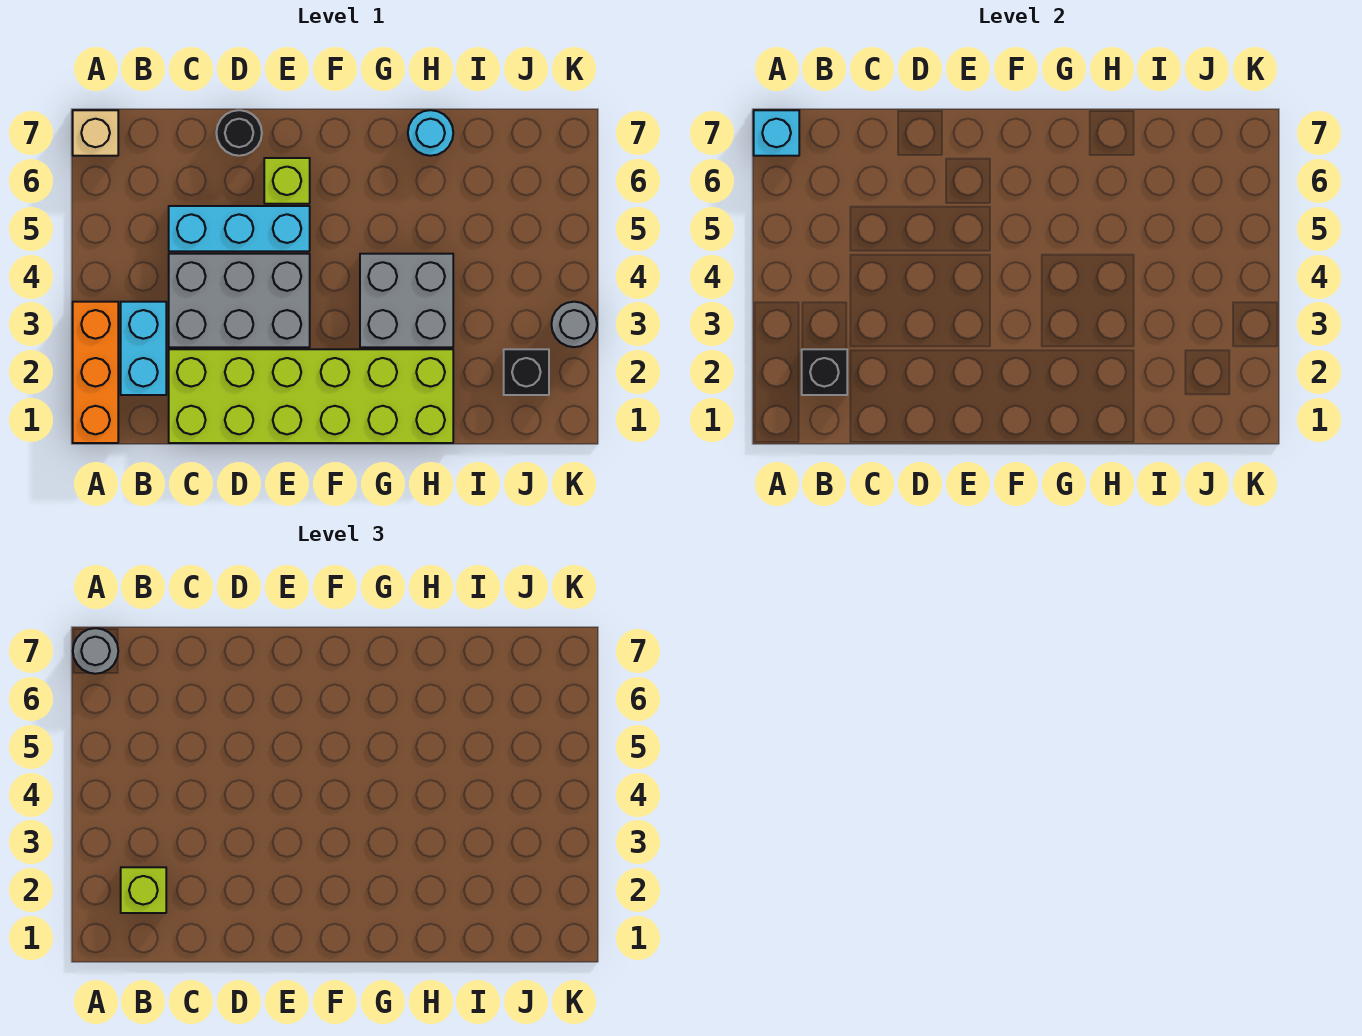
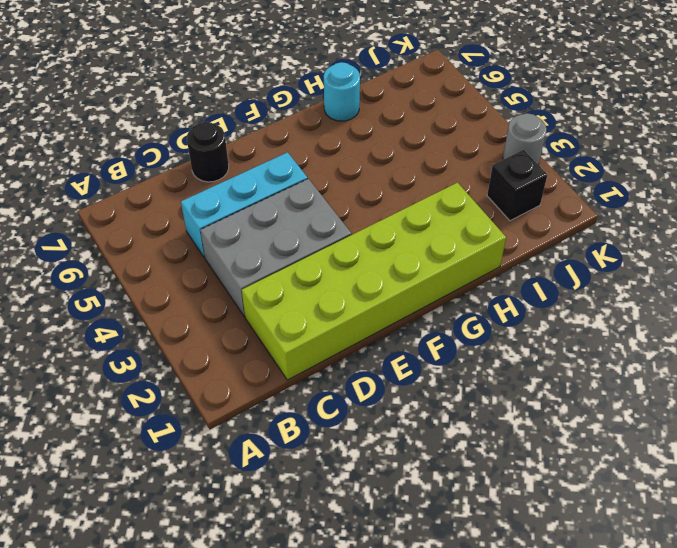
none -> orange brick A1:A3 level 1
none -> tan brick A7 level 1
none -> cyan brick B2:B3 level 1

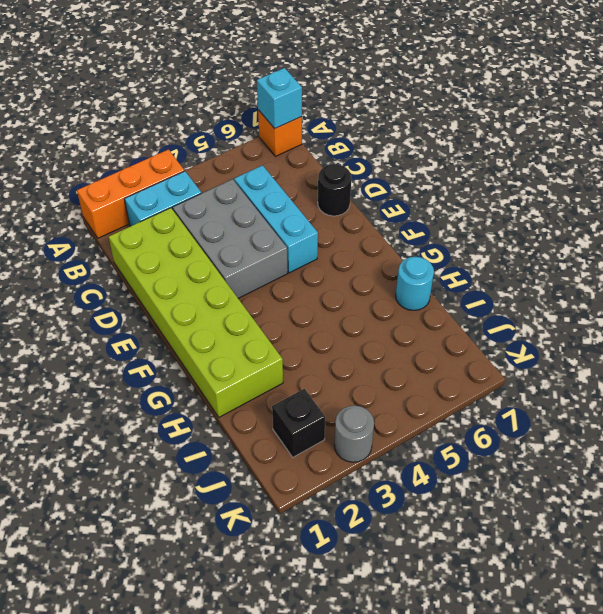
orange brick A7 level 1 -> tan brick A7 level 1
none -> lime brick E6 level 1
none -> grey brick G3:H4 level 1
none -> black brick B2 level 2

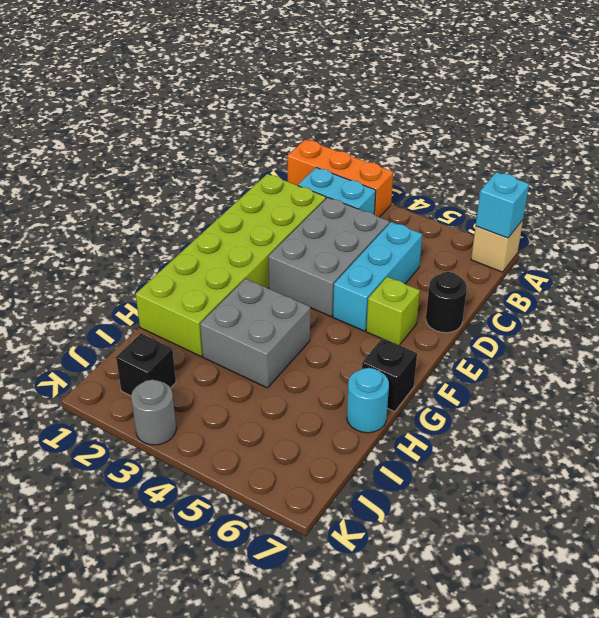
black brick G7 level 1 -> black brick B2 level 2
none -> grey round brick A7 level 3
none -> lime brick B2 level 3

